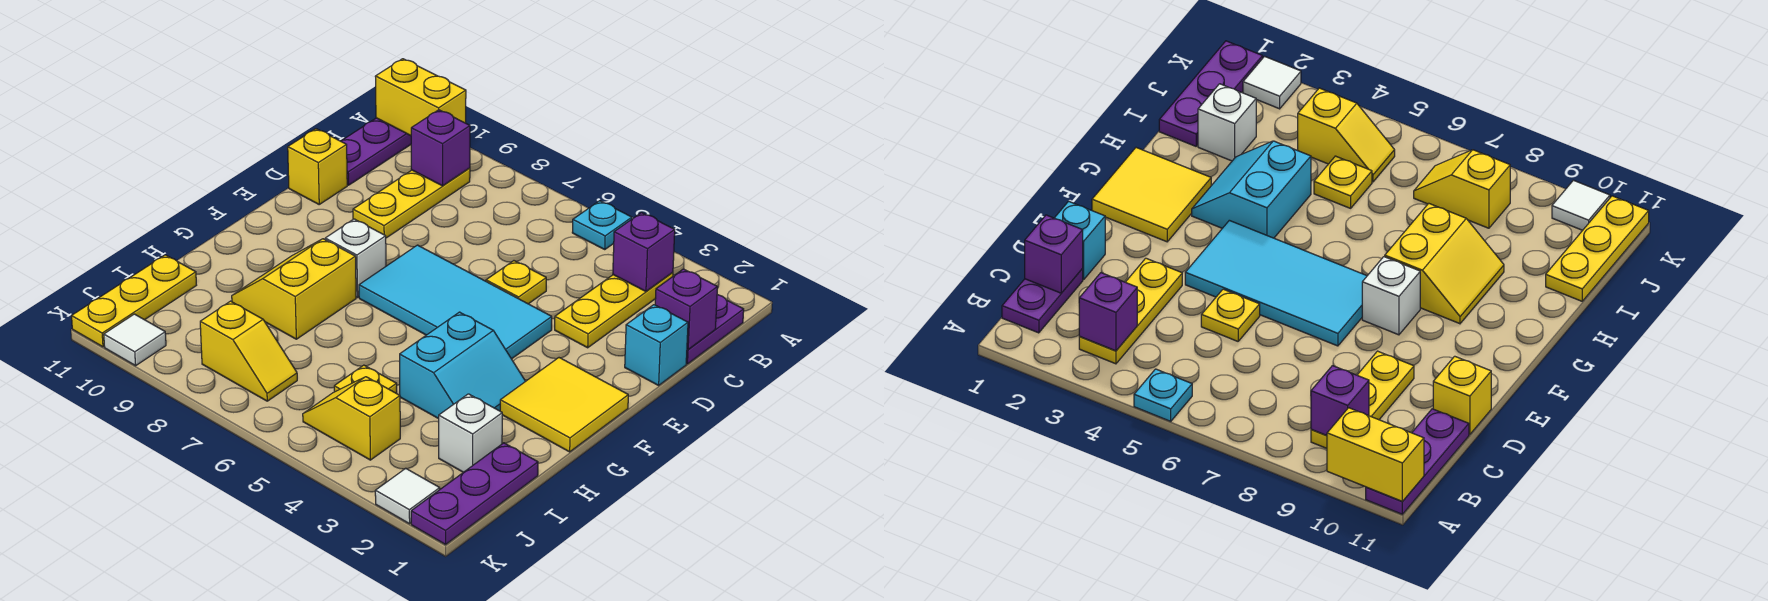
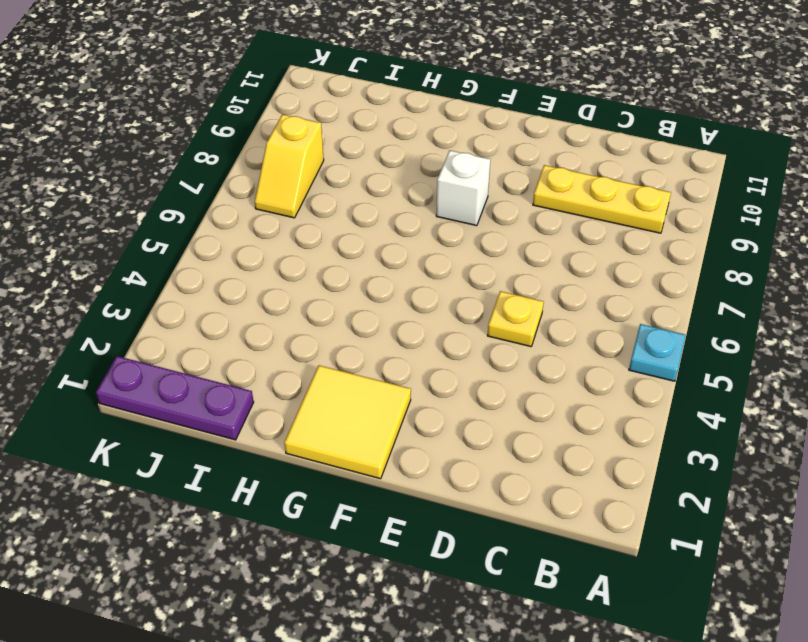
none -> purple plate A11:C11 level 1
none -> purple plate B1:C1 level 1
none -> yellow plate B3:D3 level 1

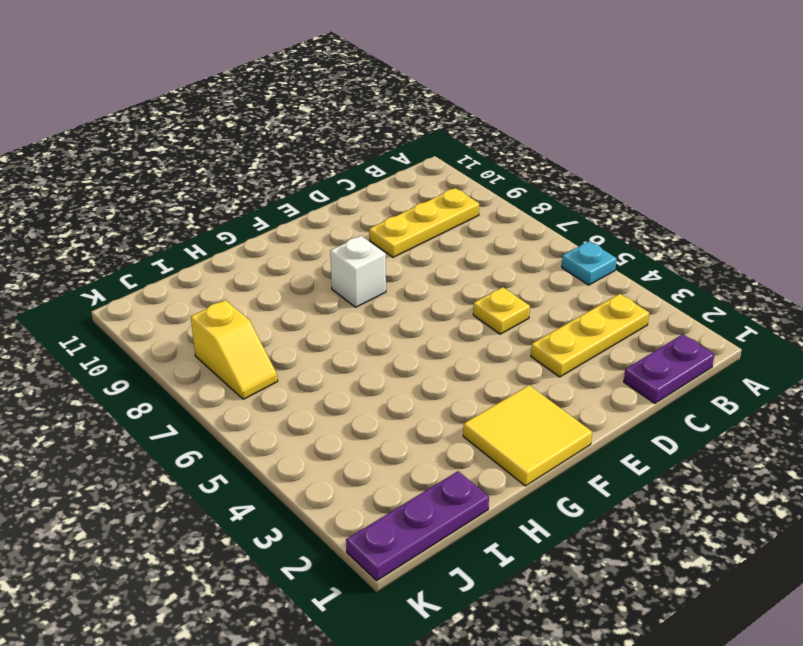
none -> purple plate A11:C11 level 1
none -> cyan brick D1 level 1
none -> yellow brick D11 level 1

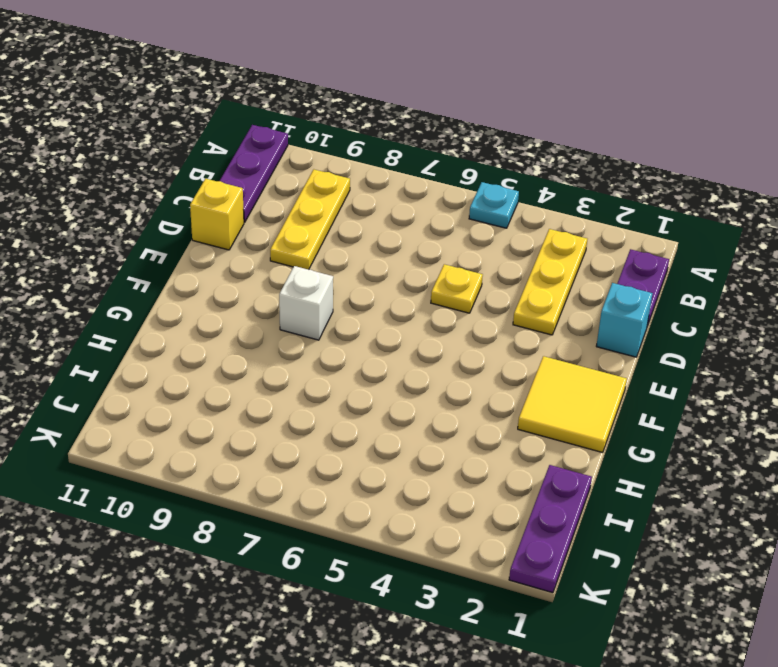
none -> cyan tile E4:F7 level 1
none -> cyan slope G3:H4 level 1 top 4
none -> yellow slope G8:H9 level 1 top 8

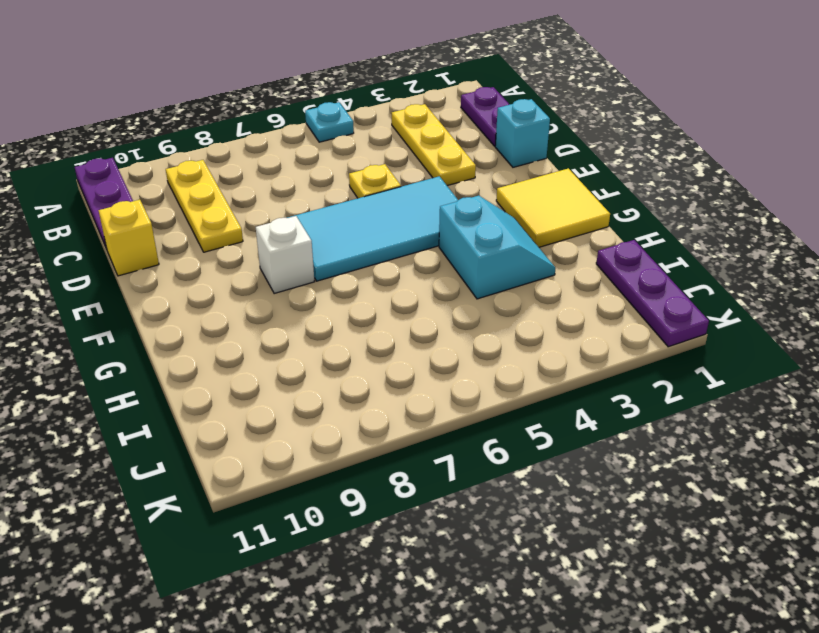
none -> yellow slope G8:H9 level 1 top 8
none -> white brick I2 level 1
none -> yellow plate I5 level 1

